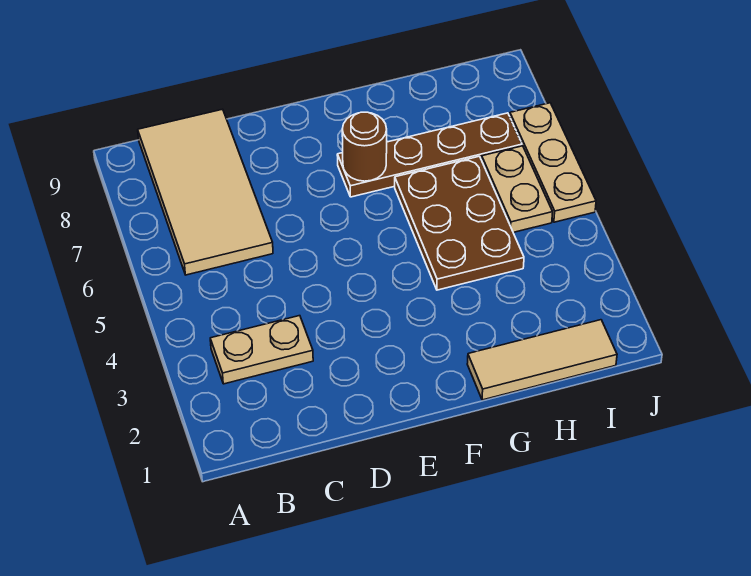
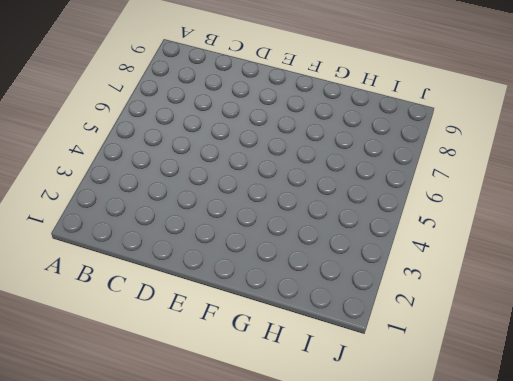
none -> tan plate B3:C3 level 1
none -> tan tile B6:C9 level 1

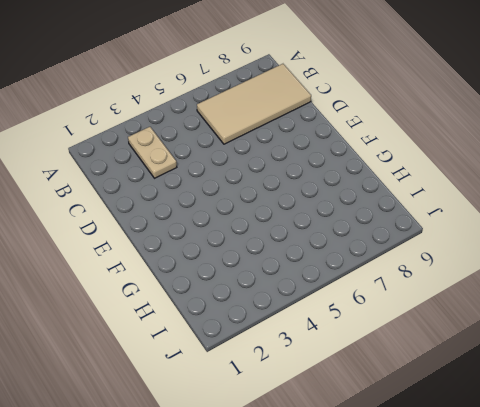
none -> brown plate F7:I7 level 1
none -> tan tile G1:I1 level 1

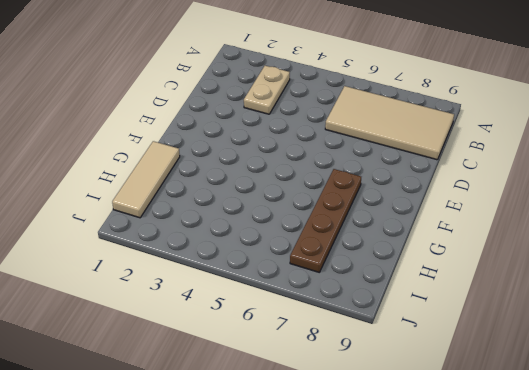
none -> brown plate G4:H6 level 1
none -> tan plate I5:I6 level 1

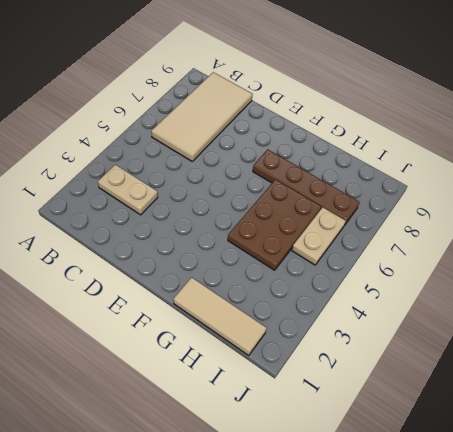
none -> tan plate J5:J7 level 1
none -> brown round brick F7 level 2

